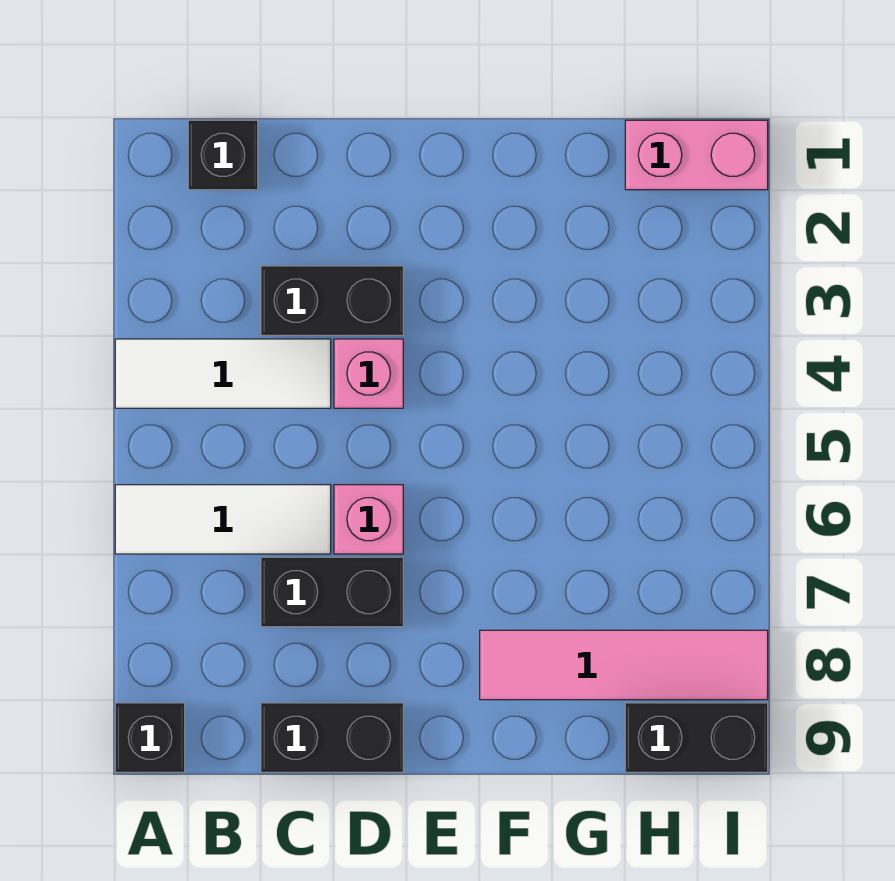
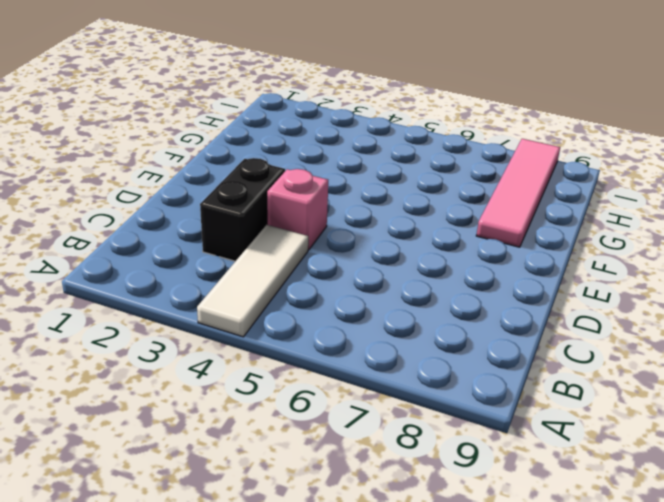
none -> white tile A6:C6 level 1
none -> black brick A9 level 1
none -> black brick B1 level 1

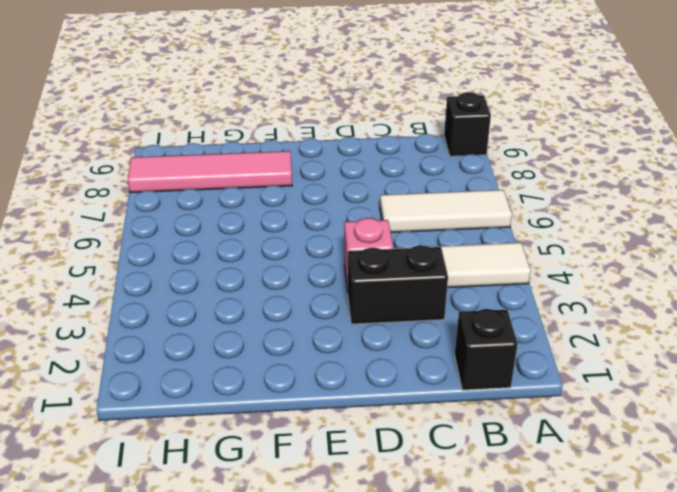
none -> black brick C7:D7 level 1
none -> black brick C9:D9 level 1
none -> pink brick D6 level 1

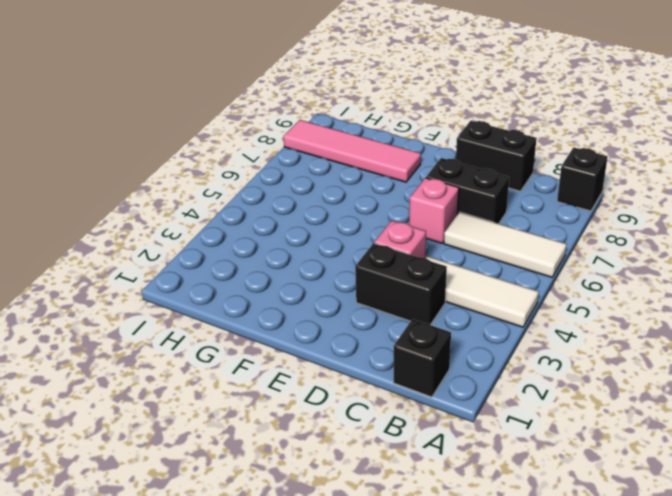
none -> pink brick H1:I1 level 1
none -> black brick H9:I9 level 1

